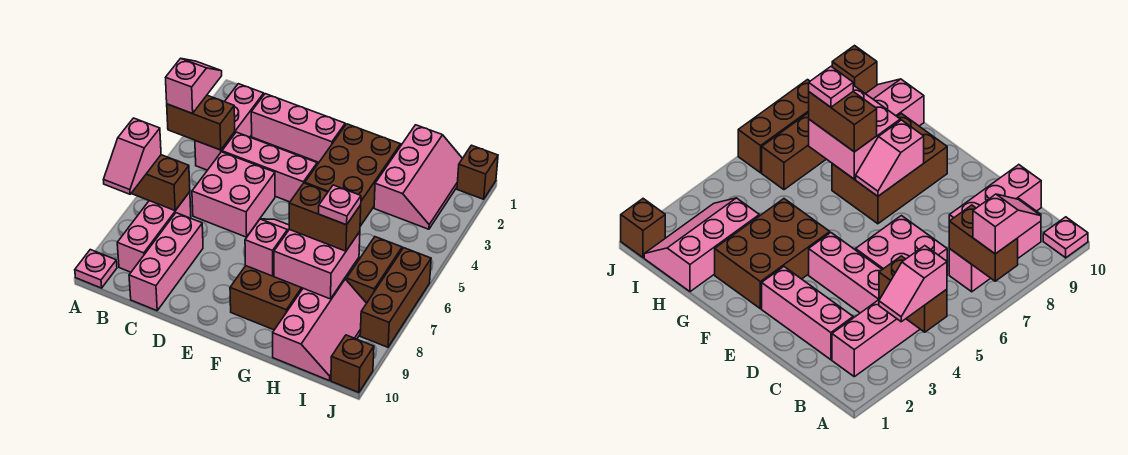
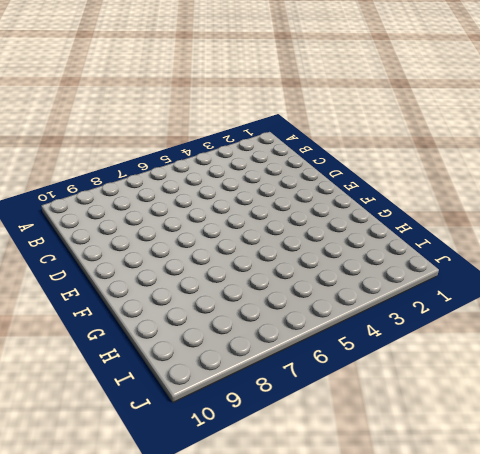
none -> pink plate A10 level 1
none -> pink brick B2:B4 level 1
none -> pink brick B7:B9 level 1

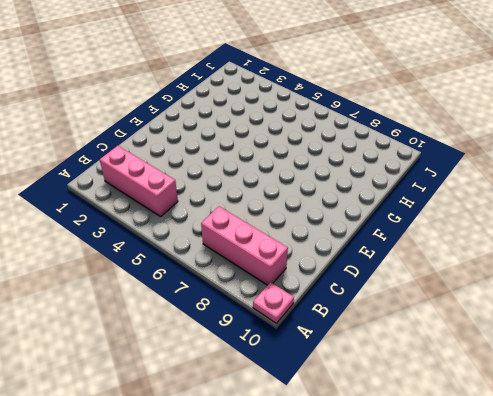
none -> pink brick C2:E2 level 1
none -> pink brick C4:E4 level 1
none -> pink brick C5:D6 level 1

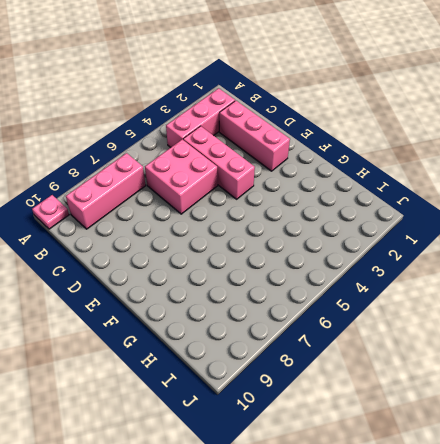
none -> pink brick C8:C10 level 1
none -> brown brick F2:G4 level 1
none -> brown brick F7:G9 level 1

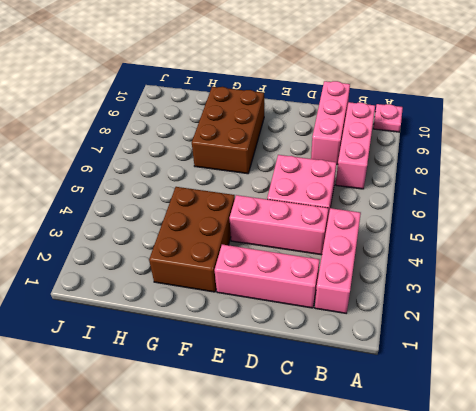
none -> pink slope H1:I3 level 1 top H
none -> pink slope H8:I10 level 1 top H
none -> brown brick I6:I7 level 1

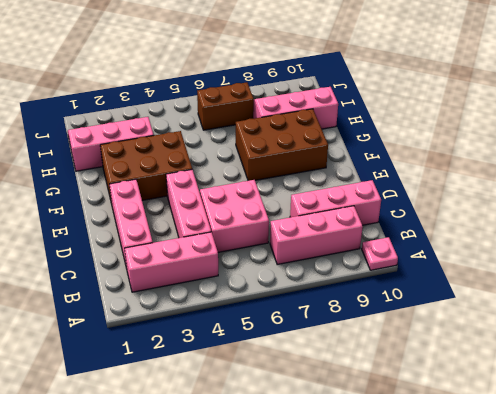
none -> brown brick J1 level 1
none -> brown brick J6:J8 level 1
none -> brown brick J10 level 1

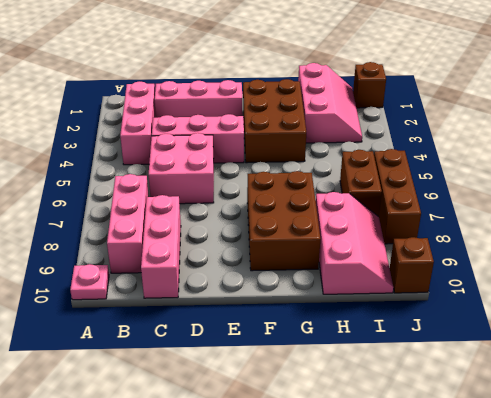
none -> brown brick A4:B4 level 2
none -> brown brick A7:B7 level 2
none -> pink slope F7:F8 level 2 top 8

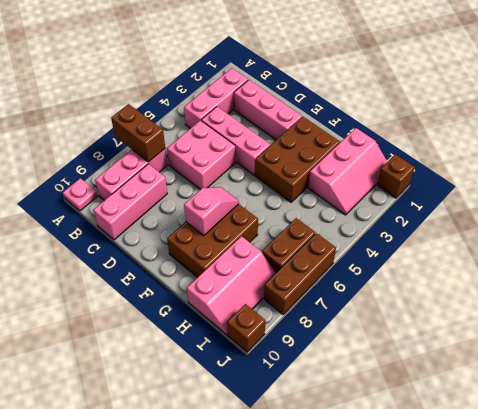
none -> brown brick A4:B4 level 2
none -> pink brick G7:H8 level 2
none -> pink slope A3:A4 level 3 top 4

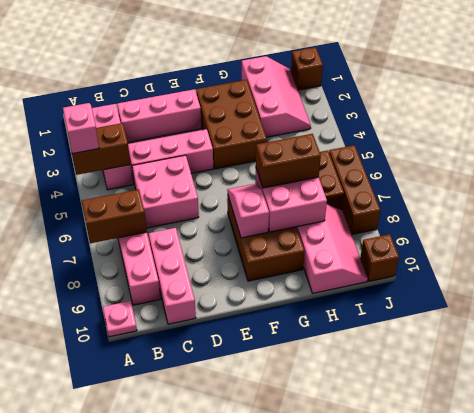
none -> pink slope A7:A8 level 3 top 7
none -> pink plate H7 level 4

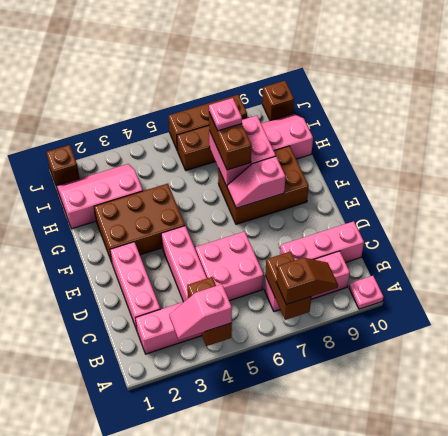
brown slope A7:A8 level 3 top 7 -> pink slope A7:A8 level 3 top 7

